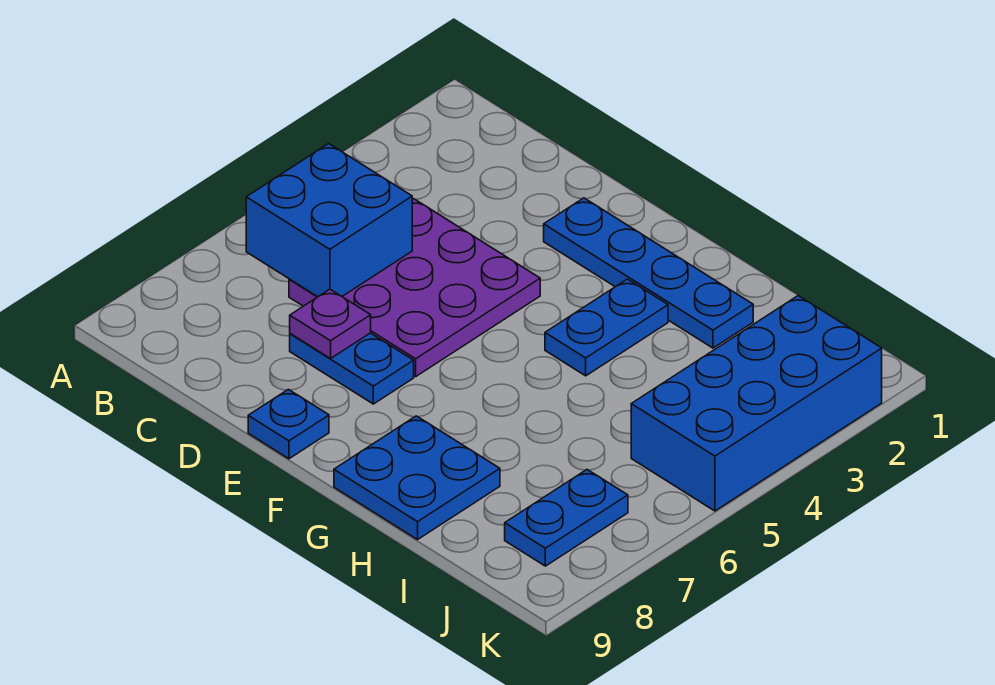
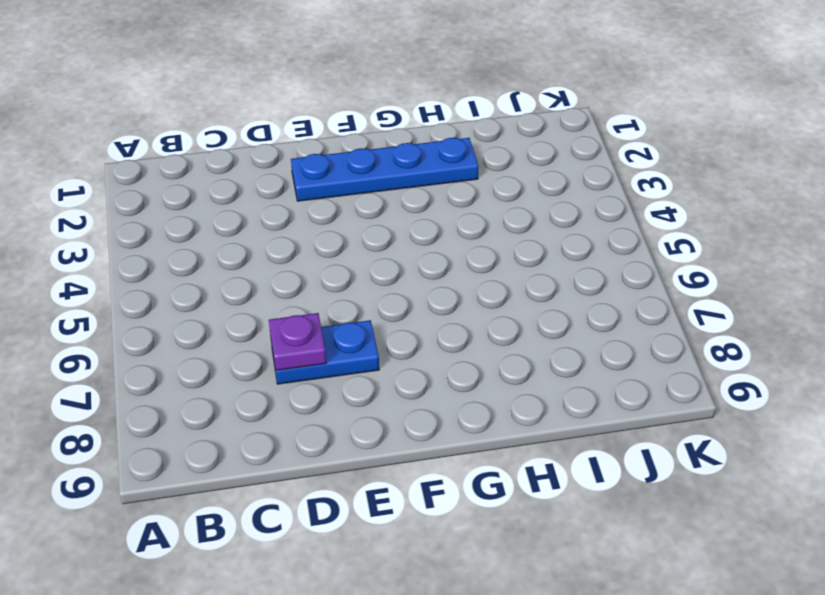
none -> purple plate C4:E6 level 1
none -> blue plate E9 level 1

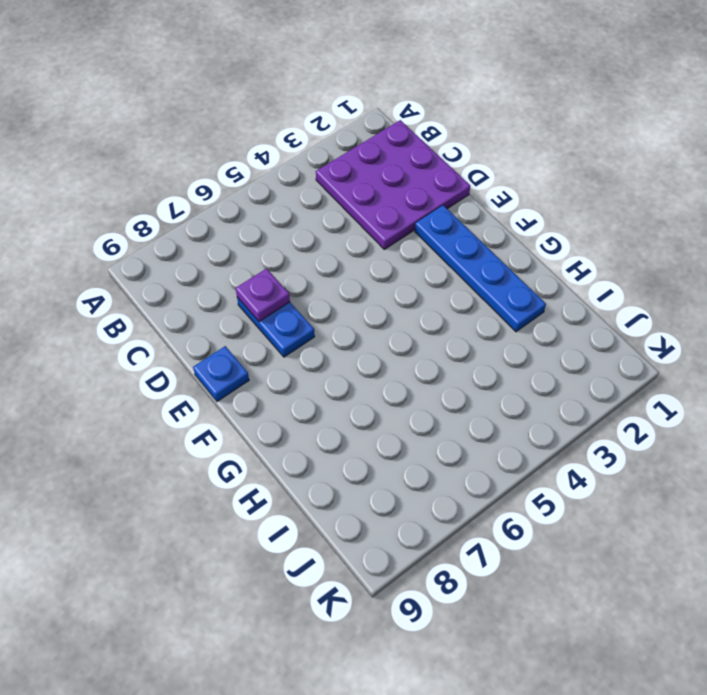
purple plate B1:D3 level 1 -> purple plate C4:E6 level 1
none -> blue plate G3:G4 level 1
none -> blue plate G8:H9 level 1

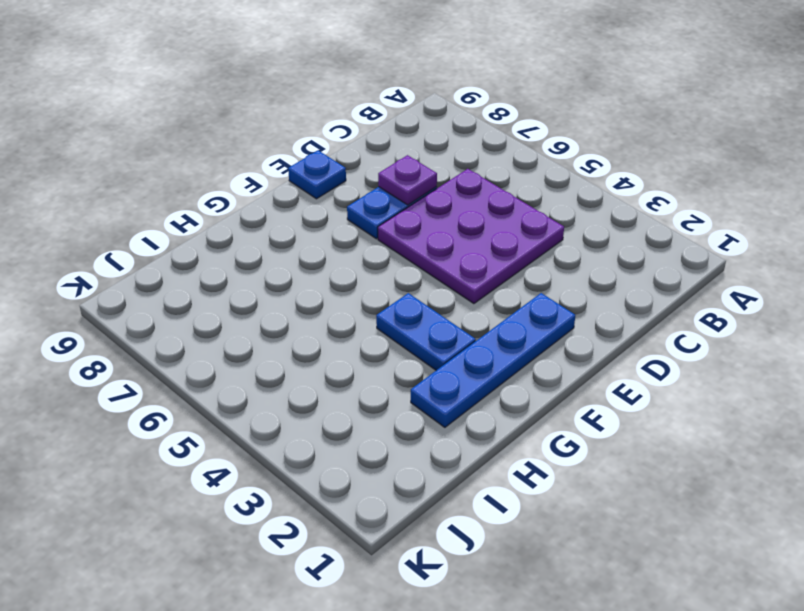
none -> blue plate G8:H9 level 1
none -> blue brick J2:K5 level 1

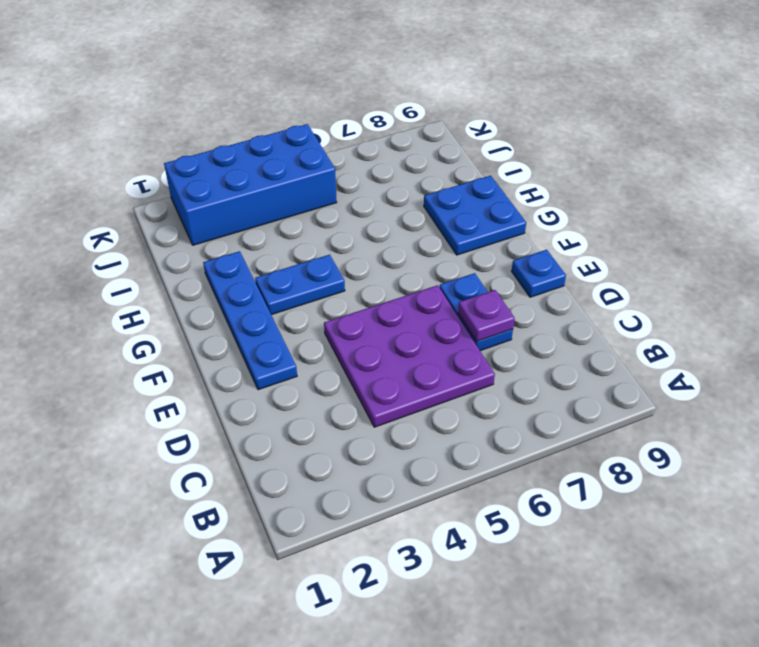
none -> blue plate J7:J8 level 1
none -> blue brick B5:C6 level 2

